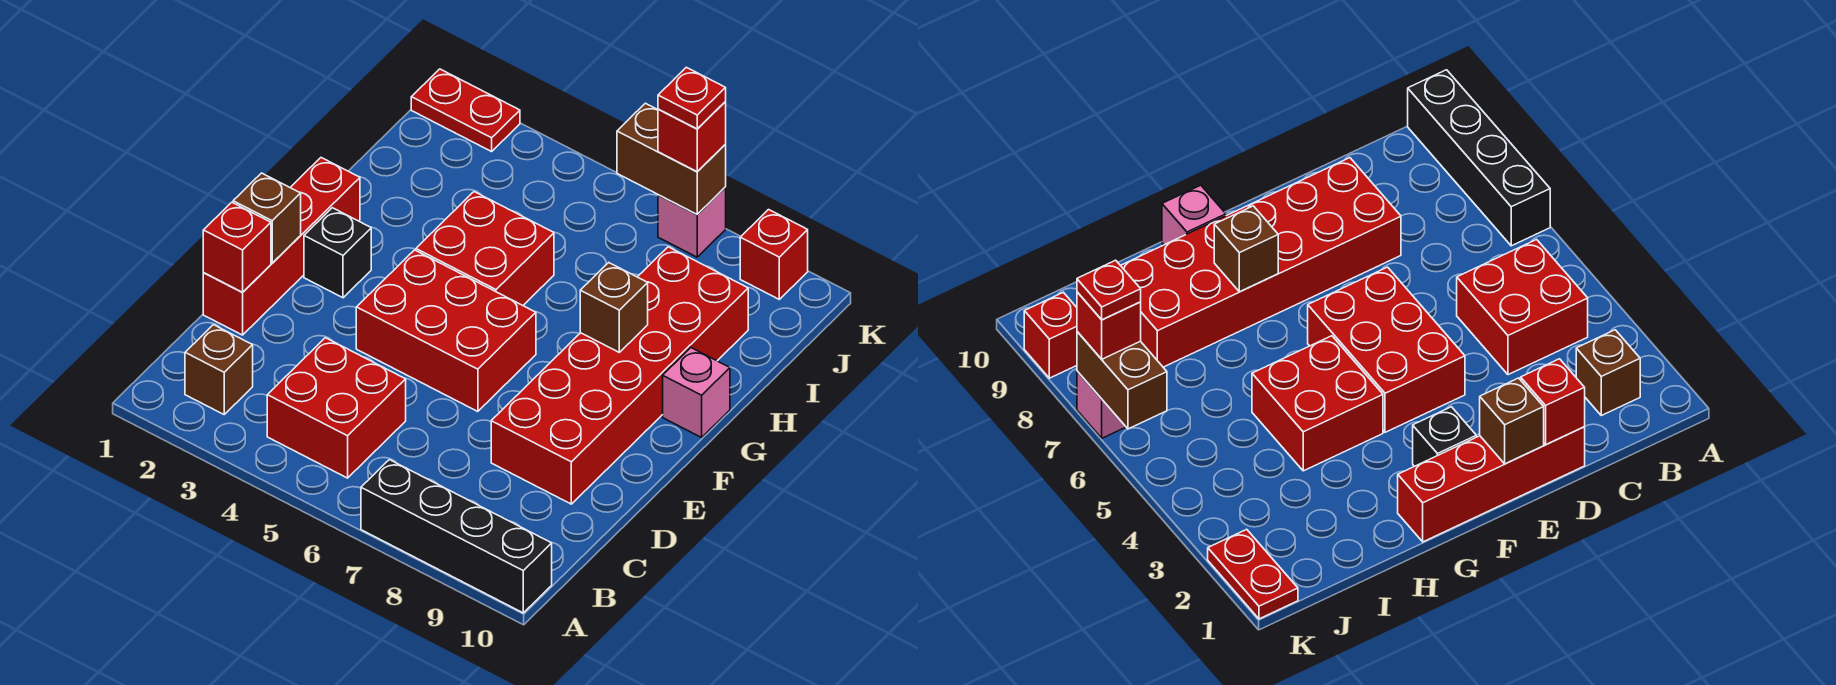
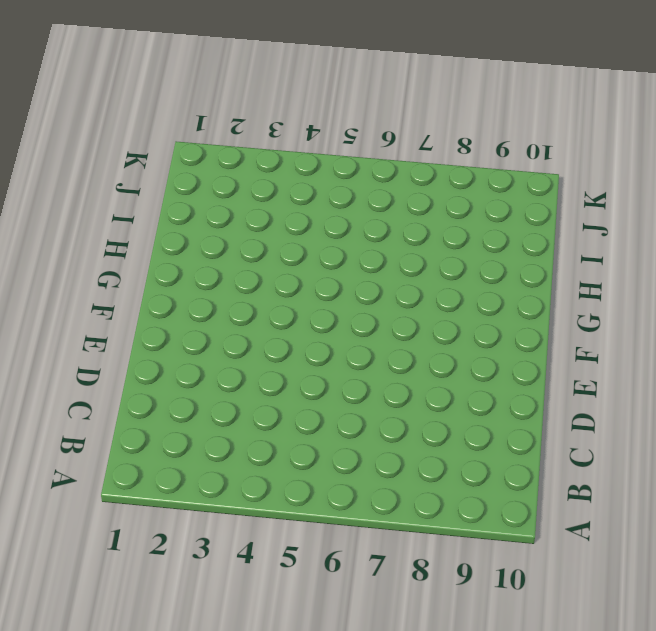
none -> black brick A7:A10 level 1
none -> brown brick B2 level 1
none -> red brick B4:C5 level 1

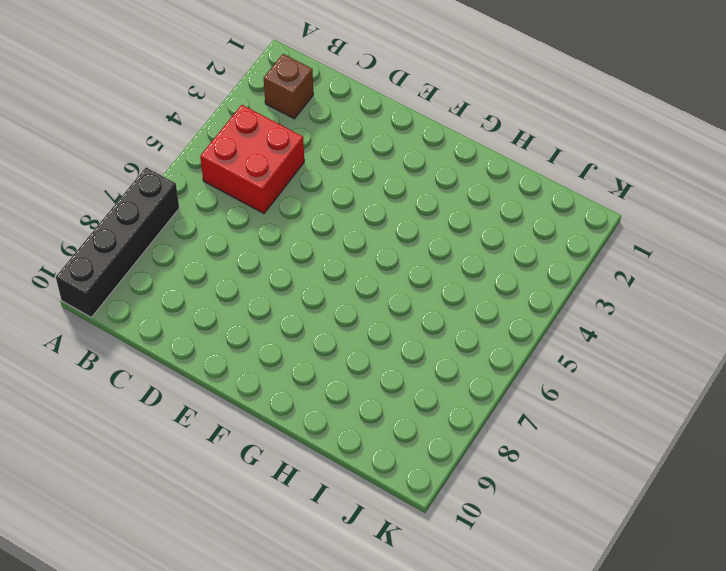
none -> red brick D1:G1 level 1
none -> red brick D8:I9 level 1
none -> red brick E4:F6 level 1

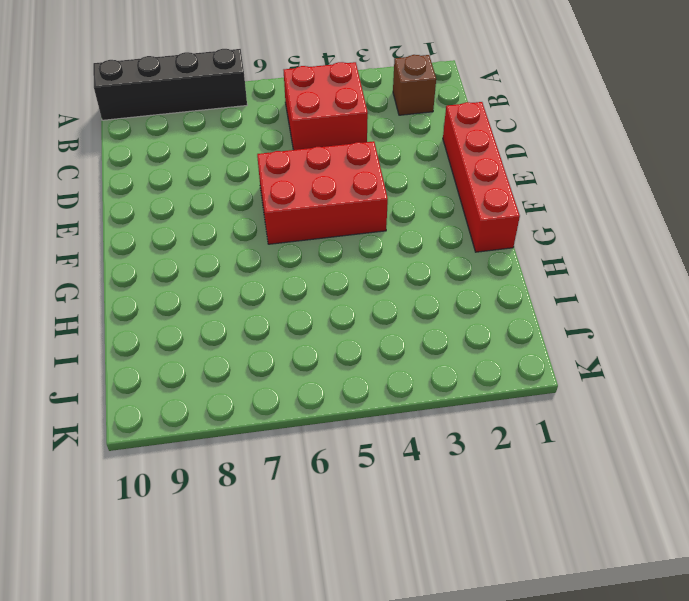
none -> red brick D8:I9 level 1
none -> black brick F2 level 1
none -> red brick G4:H5 level 1

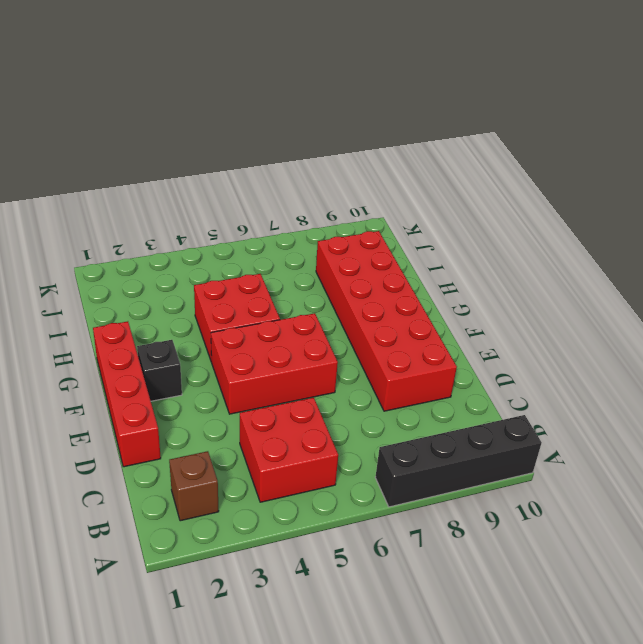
none -> pink brick G10 level 1
none -> red plate K1:K2 level 1
none -> pink brick K7 level 1

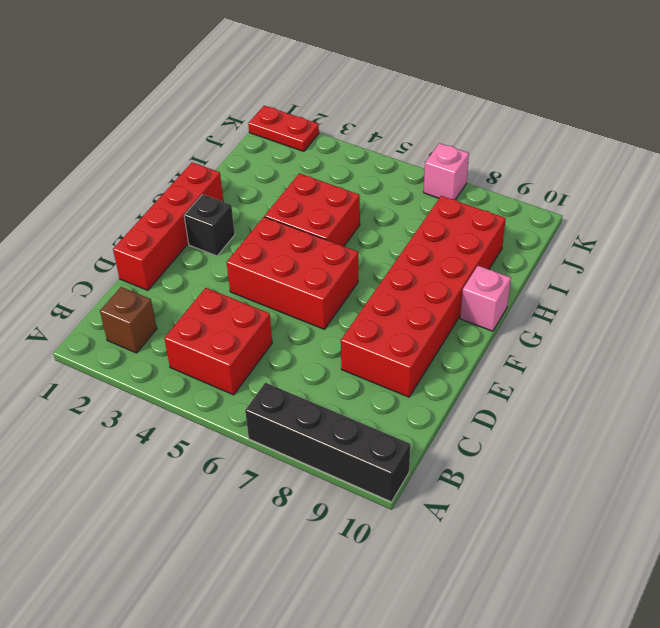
none -> red brick K9 level 1
none -> red brick D1 level 2
none -> brown brick E1 level 2

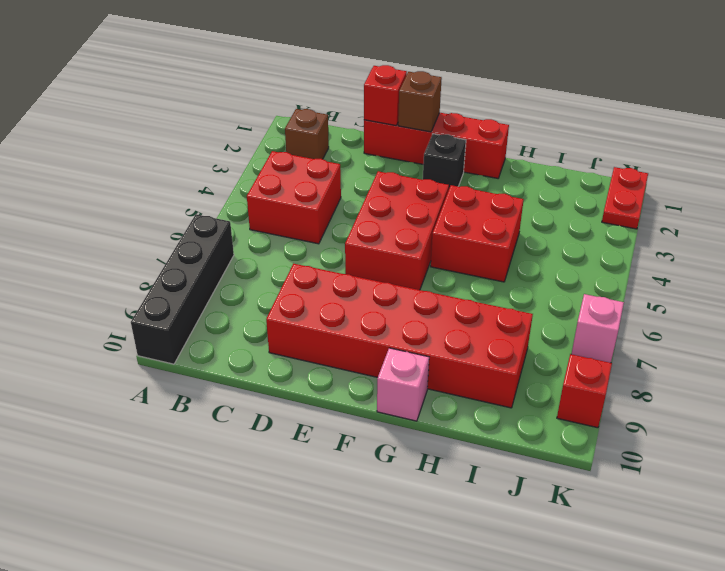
none -> brown brick G8 level 2
none -> brown brick K6:K7 level 2
none -> red brick K7 level 3

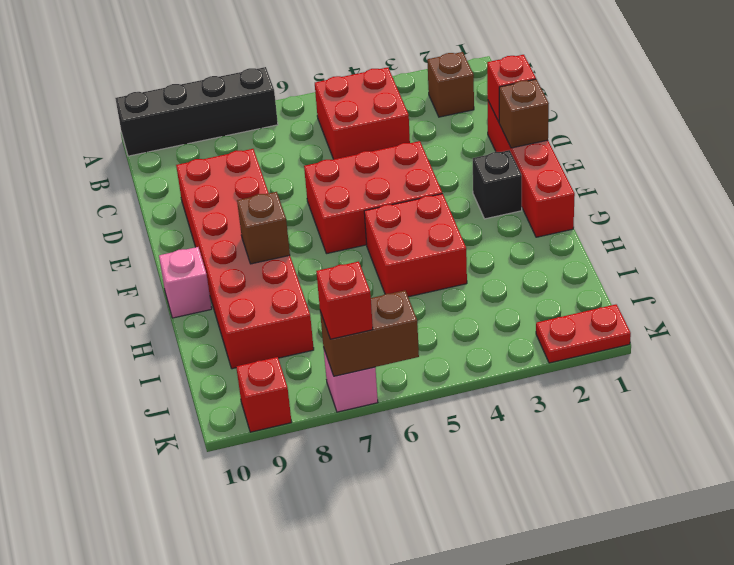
none -> red plate K7 level 4

